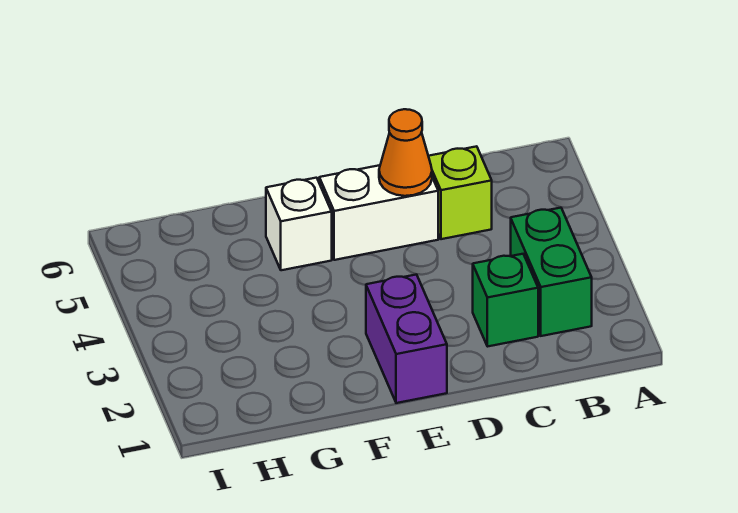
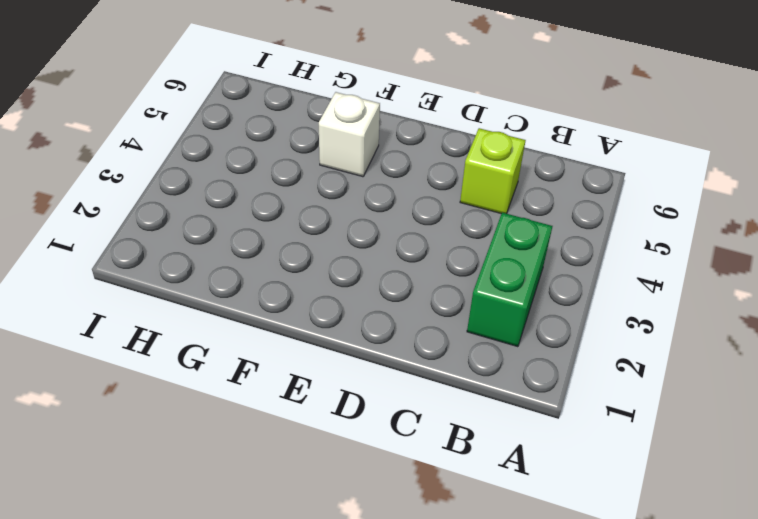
none -> green brick C2 level 1
none -> white brick D5:E5 level 1

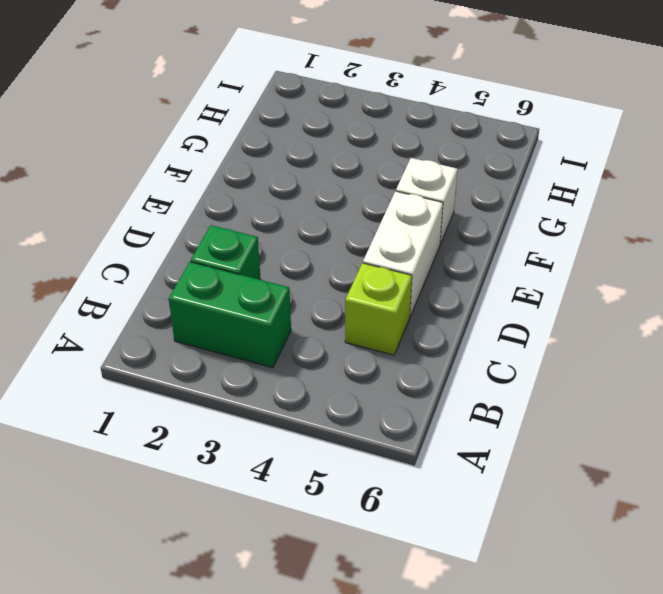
none -> purple brick E1:E2 level 1
none -> orange cone D5 level 2

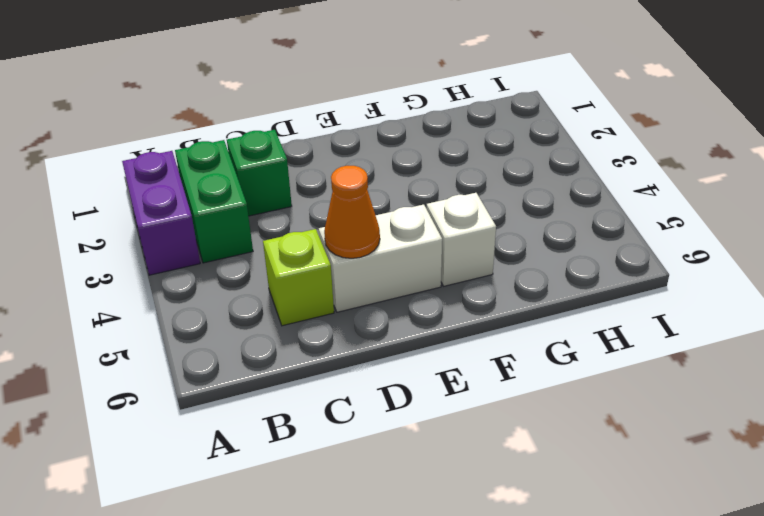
purple brick A2:A3 level 1 -> purple brick E1:E2 level 1

